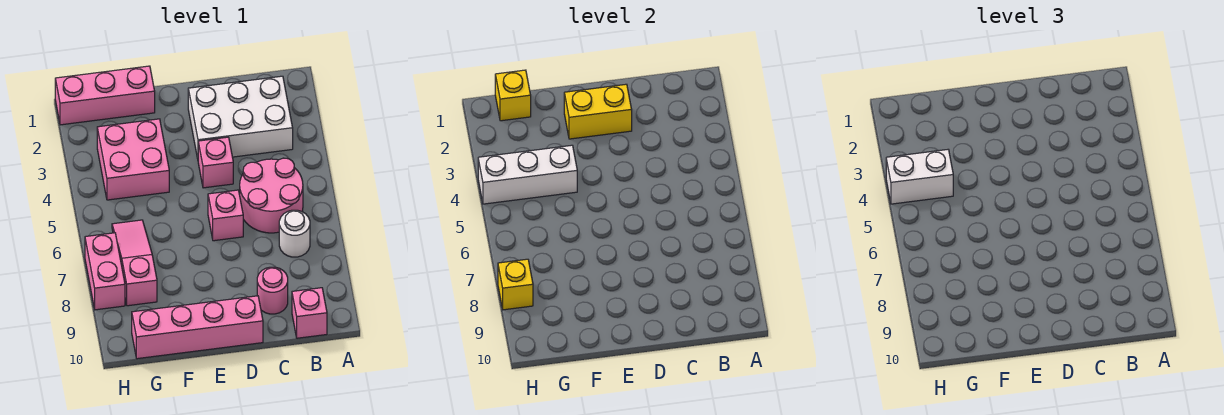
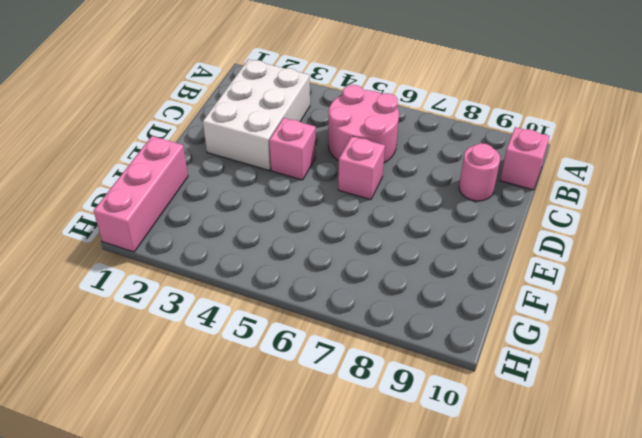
none -> white round brick B7 level 1
none -> pink brick D10:G10 level 1
none -> pink brick F3:G4 level 1

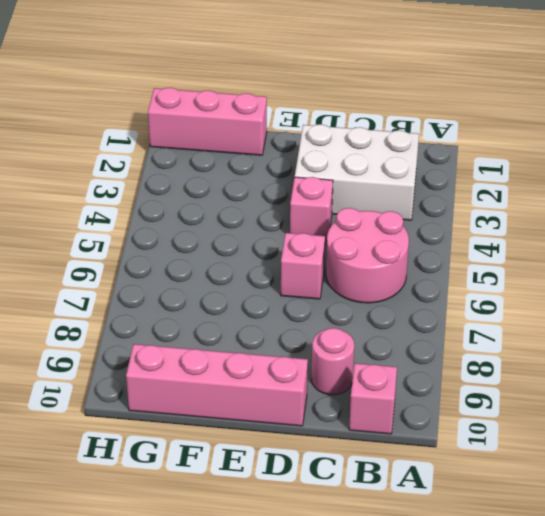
none -> white round brick B7 level 1
none -> pink brick F3:G4 level 1
none -> pink slope G6:G8 level 1 top 8

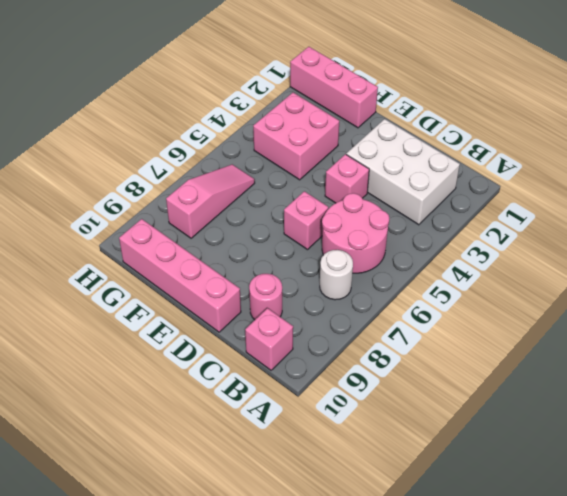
none -> pink brick H7:H8 level 1
none -> yellow brick D2:E2 level 2
none -> white brick F4:H4 level 2

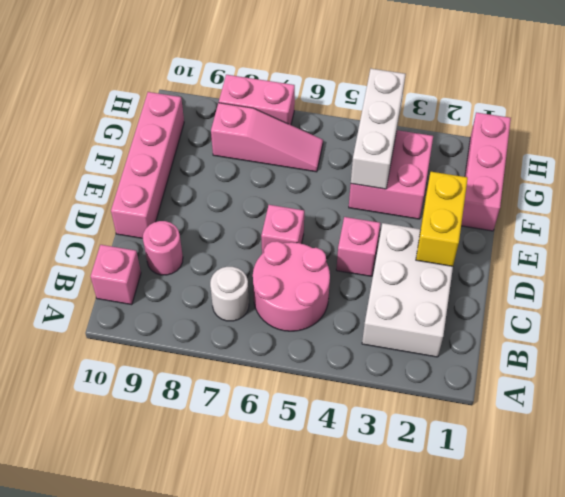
none -> yellow brick G1 level 2
none -> yellow brick H8 level 2
none -> white brick G4:H4 level 3

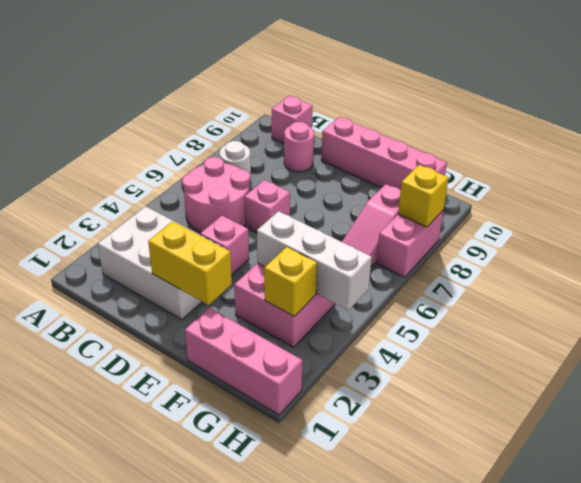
yellow brick G3 level 2 -> yellow brick G1 level 2
none -> white brick G4:H4 level 3

